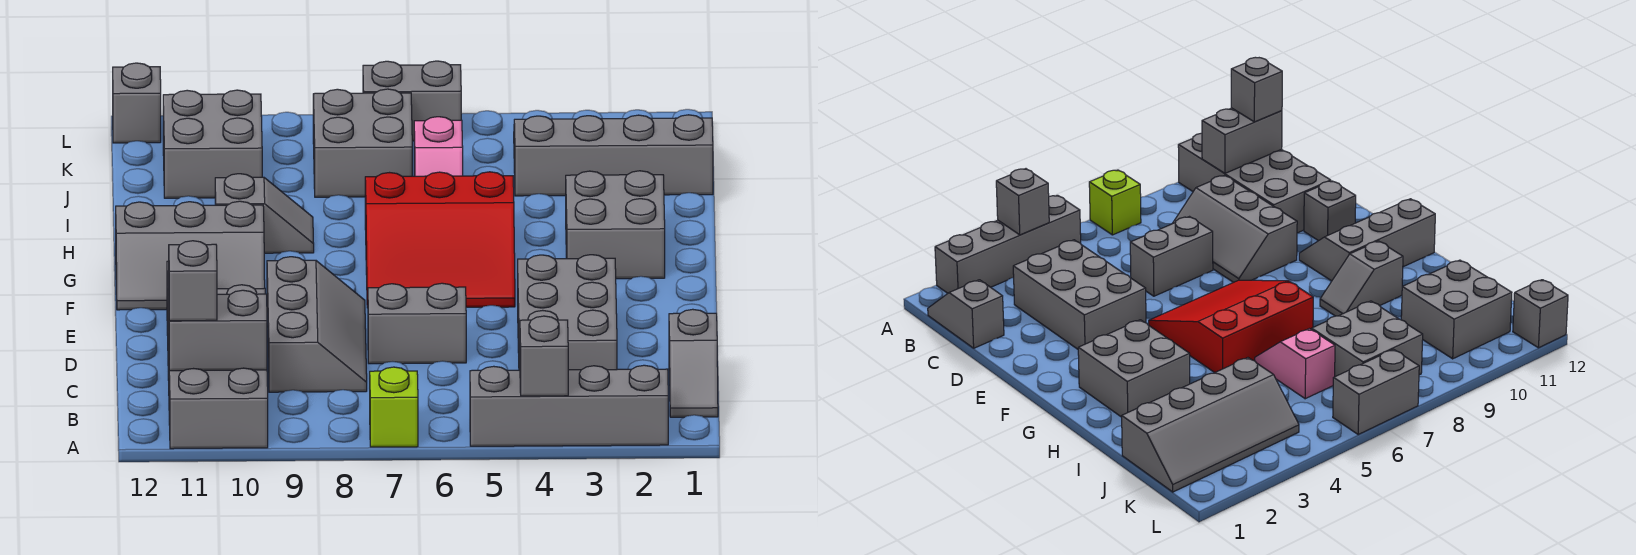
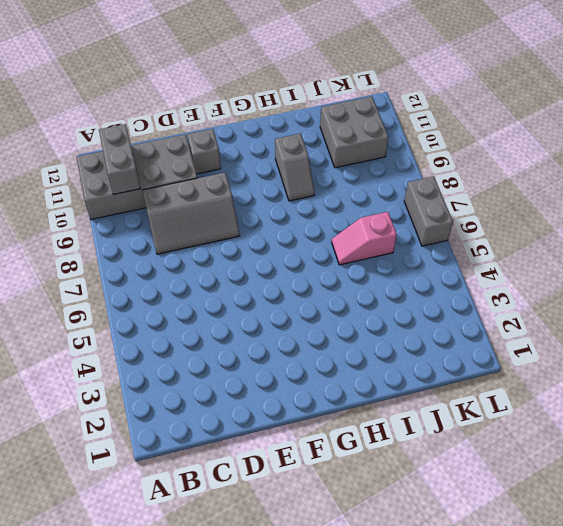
none -> grey brick A2:A5 level 1
none -> lime brick A7 level 1
none -> grey slope B1:C1 level 1 top C

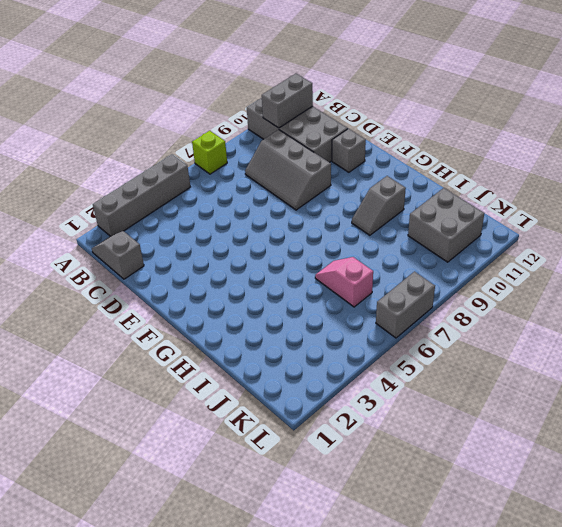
none -> grey brick C3:E4 level 1
none -> grey brick D6:D7 level 1
none -> red slope F5:H7 level 1 top H

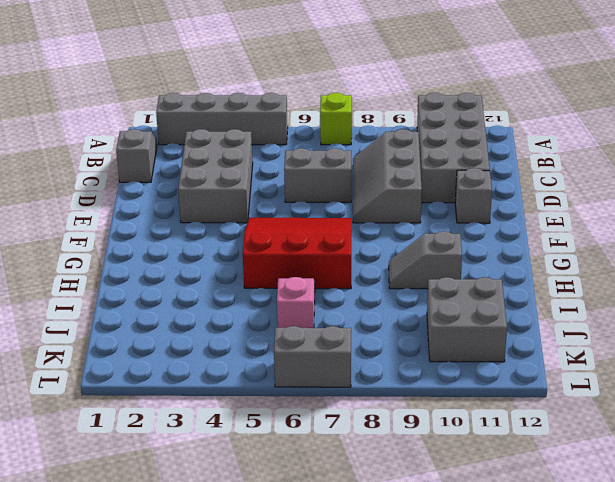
none -> grey slope F10:G12 level 1 top G
none -> grey brick G2:H3 level 1
none -> grey slope J1:K4 level 1 top J

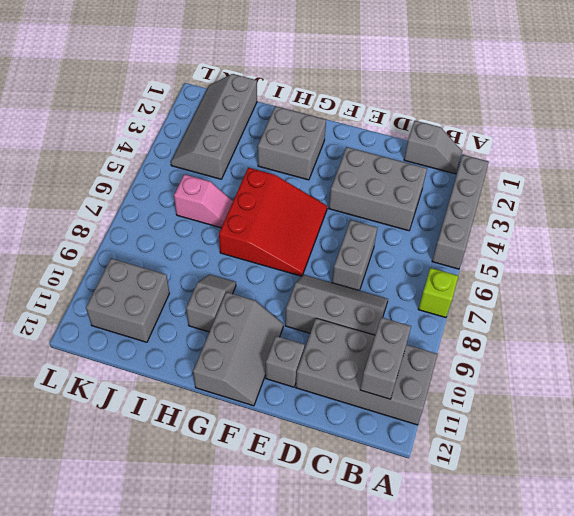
none -> grey brick J7:K8 level 1
none -> grey brick L6:L7 level 1
none -> grey brick L12 level 1

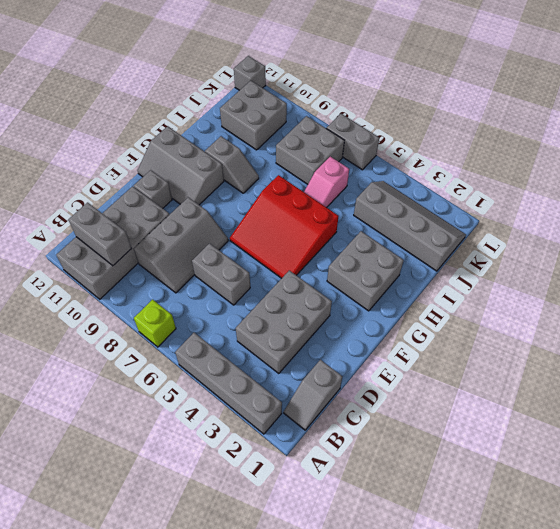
none -> grey brick A4 level 2
none -> grey brick B11 level 3

